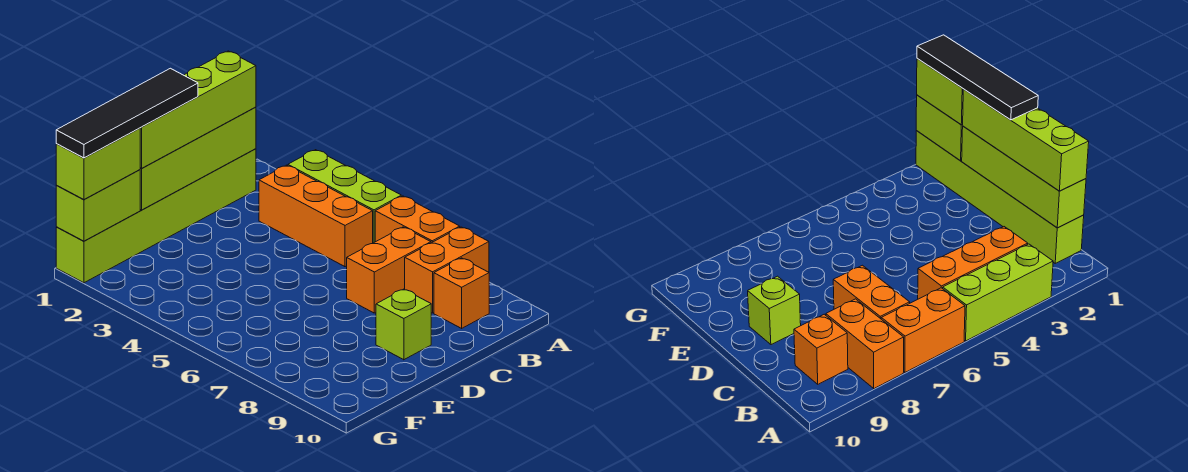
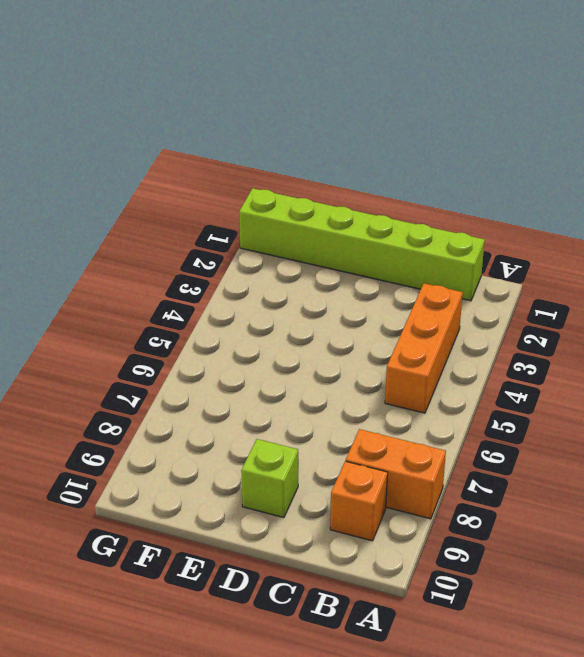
none -> lime brick A3:A5 level 1
none -> orange brick A6:A7 level 1
none -> orange brick B7:C7 level 1

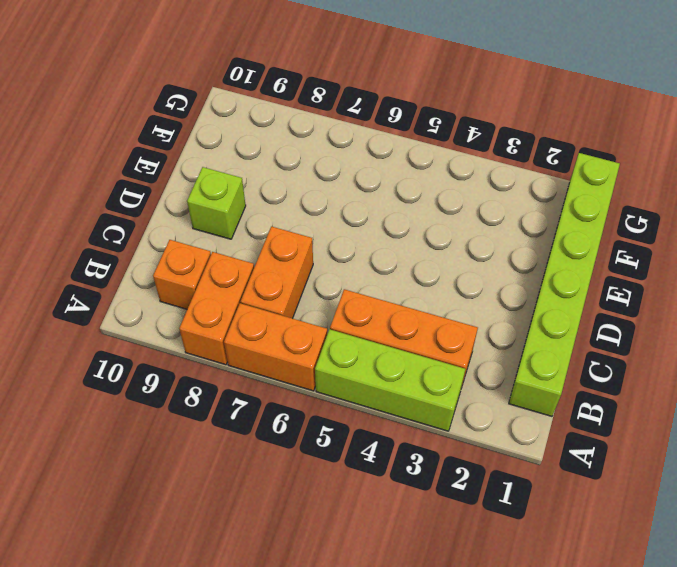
none -> lime brick B1:E1 level 2
none -> lime brick F1:G1 level 2
none -> lime brick B1:E1 level 3

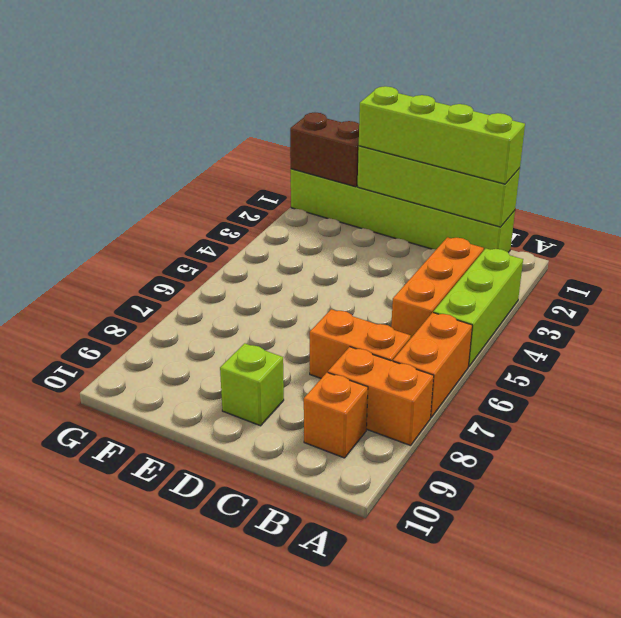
brown brick F1:G1 level 2 -> lime brick F1:G1 level 2
none -> lime brick F1:G1 level 3
none -> black tile D1:G1 level 4

